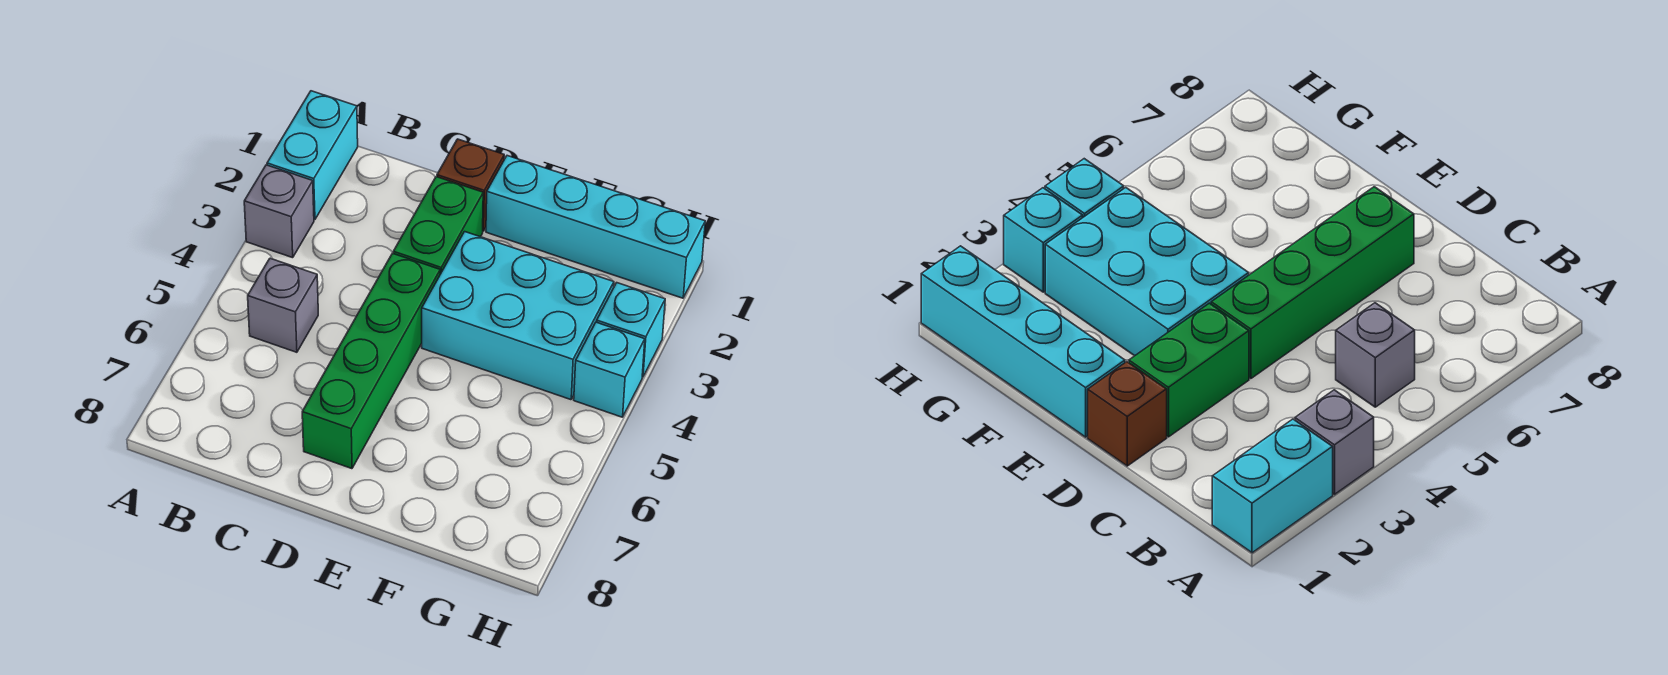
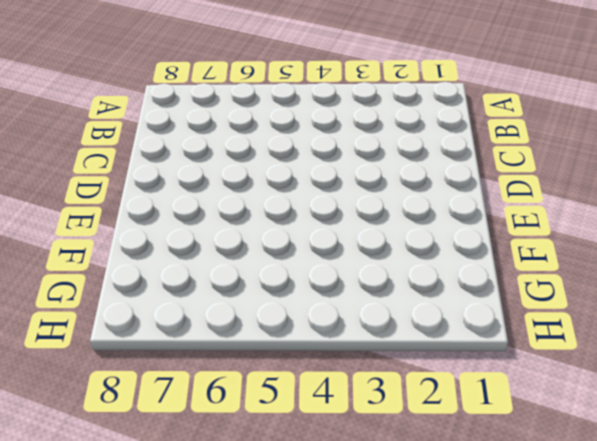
none -> cyan brick A1:A2 level 1
none -> grey brick A3 level 1

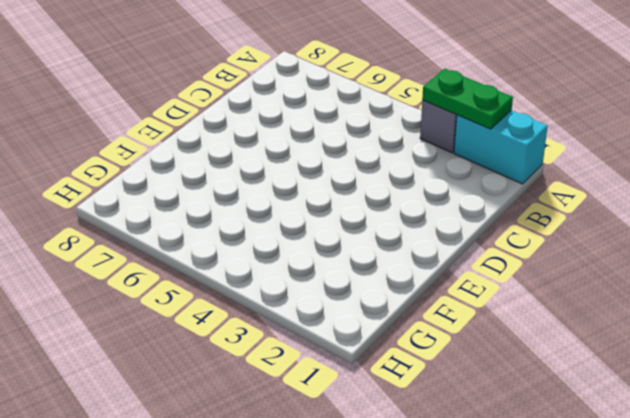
green plate A2:A3 level 2 -> none
none -> grey brick B5 level 1
none -> brown brick D1 level 1

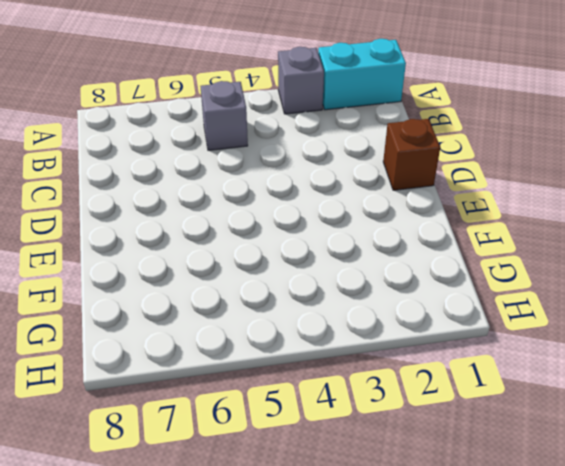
none -> green brick D2:D3 level 1
none -> green brick D4:D7 level 1

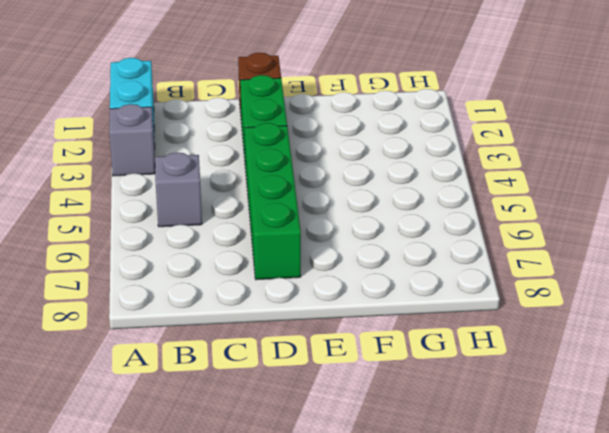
none -> cyan brick E1:H1 level 1
none -> cyan brick E3:G4 level 1

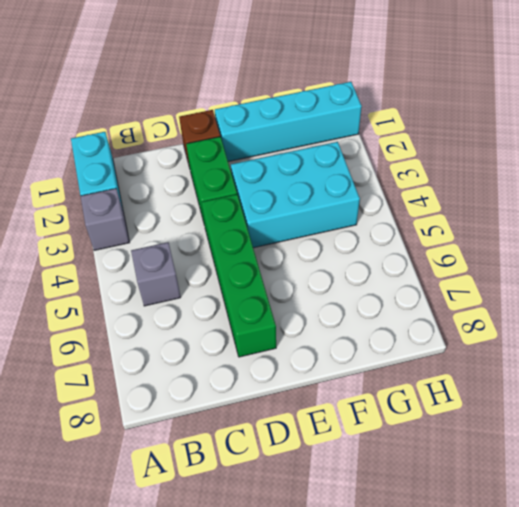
none -> cyan brick H3 level 1
none -> cyan brick H4 level 1

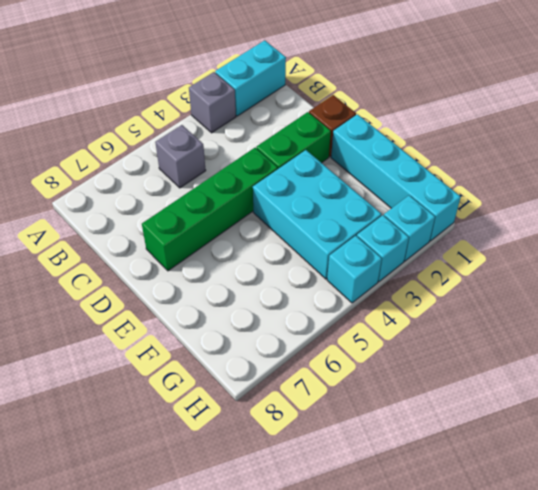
cyan brick H2 level 1 -> none

